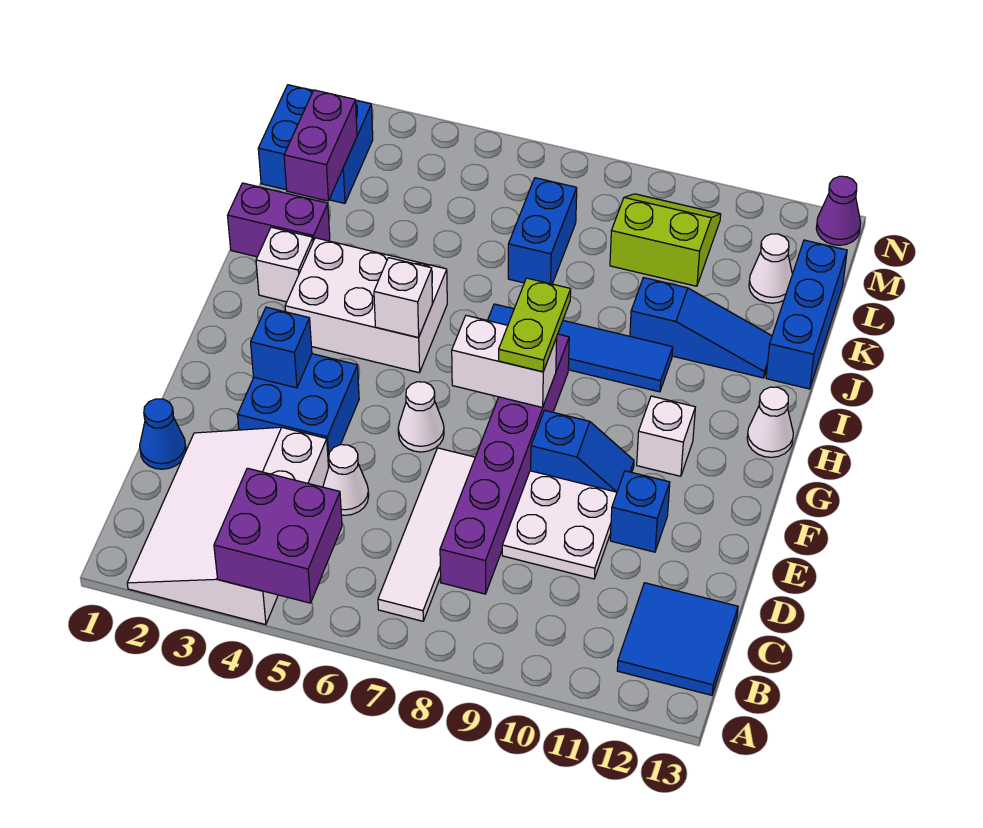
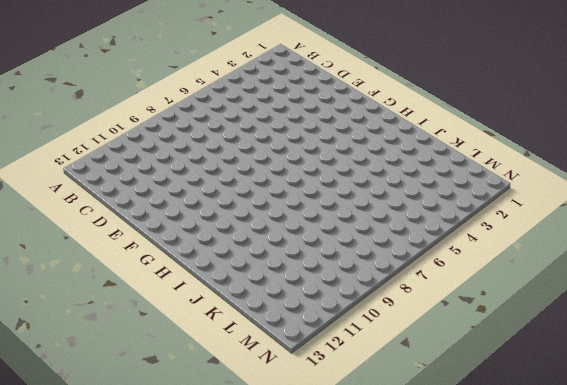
none -> white slope A2:D4 level 1 top 4
none -> white tile B7:E7 level 1
none -> blue tile B12:C13 level 1
none -> purple brick C8:H8 level 1

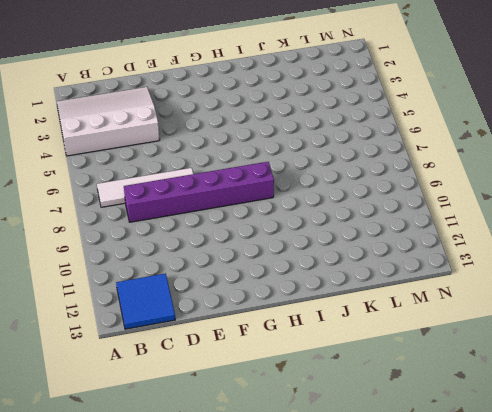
none -> blue cone D1 level 1
none -> white cone D5 level 1
none -> white plate D9:E10 level 1
none -> blue brick E3:F4 level 1

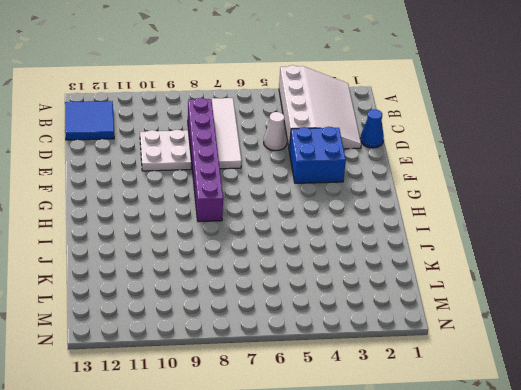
none -> blue brick E11 level 1
none -> white cone F6 level 1
none -> blue slope F9:F10 level 1 top 9
none -> white brick G11 level 1

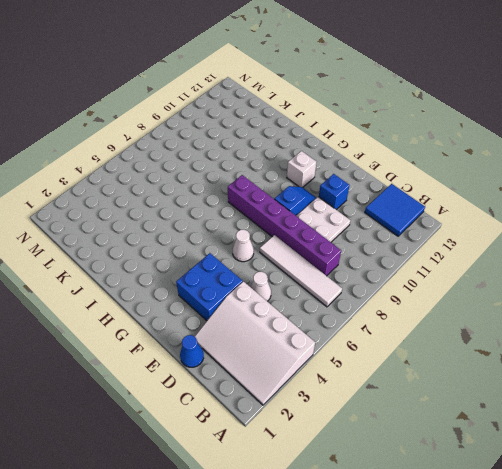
none -> white brick H3:I5 level 1
none -> white cone H13 level 1
none -> white brick I2 level 1
none -> blue tile I7:I10 level 1

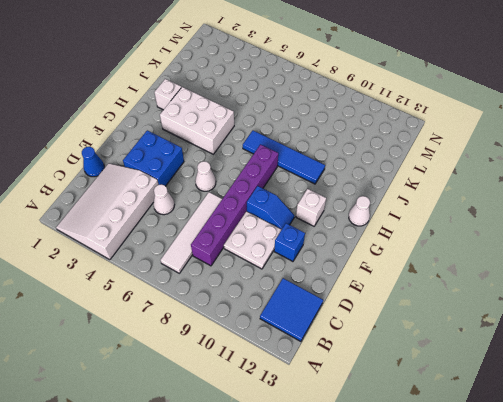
none -> purple brick J1:J2 level 1
none -> blue slope J10:J12 level 1 top 10
none -> blue brick J13:L13 level 1
none -> blue brick K7:L7 level 1

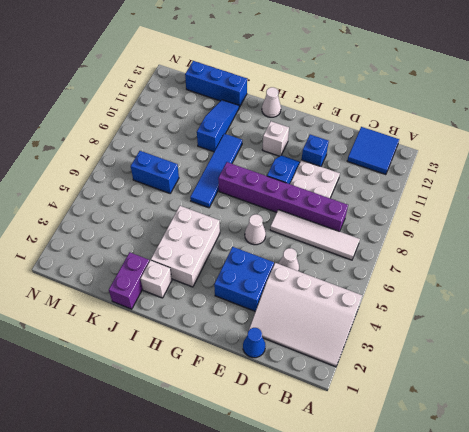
none -> blue brick L1:M2 level 1
none -> lime slope L9:M10 level 1 top L
none -> white cone L12 level 1
none -> purple cone N13 level 1

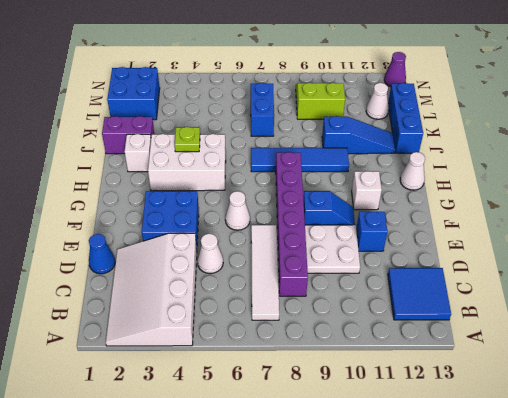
lime plate I4 level 2 -> none
none -> purple brick A4:B5 level 2
none -> blue brick F3 level 2
none -> white brick G7:G8 level 2
none -> white brick H5 level 2

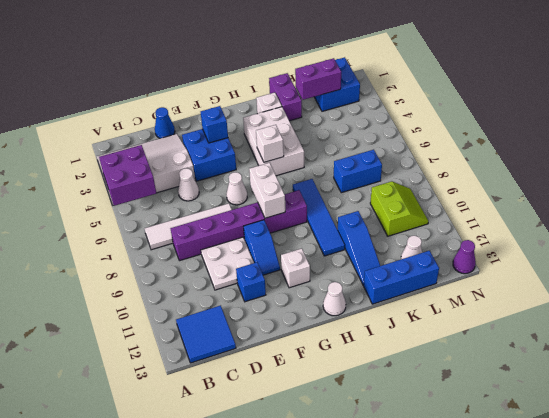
none -> lime plate G8:H8 level 3

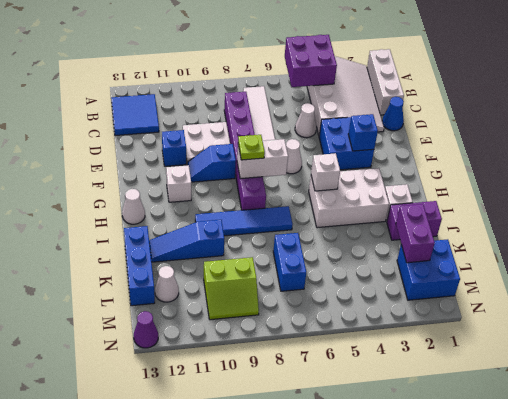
white brick A1:C1 level 1 -> none
lime plate G8 level 3 -> lime plate G8:H8 level 3

